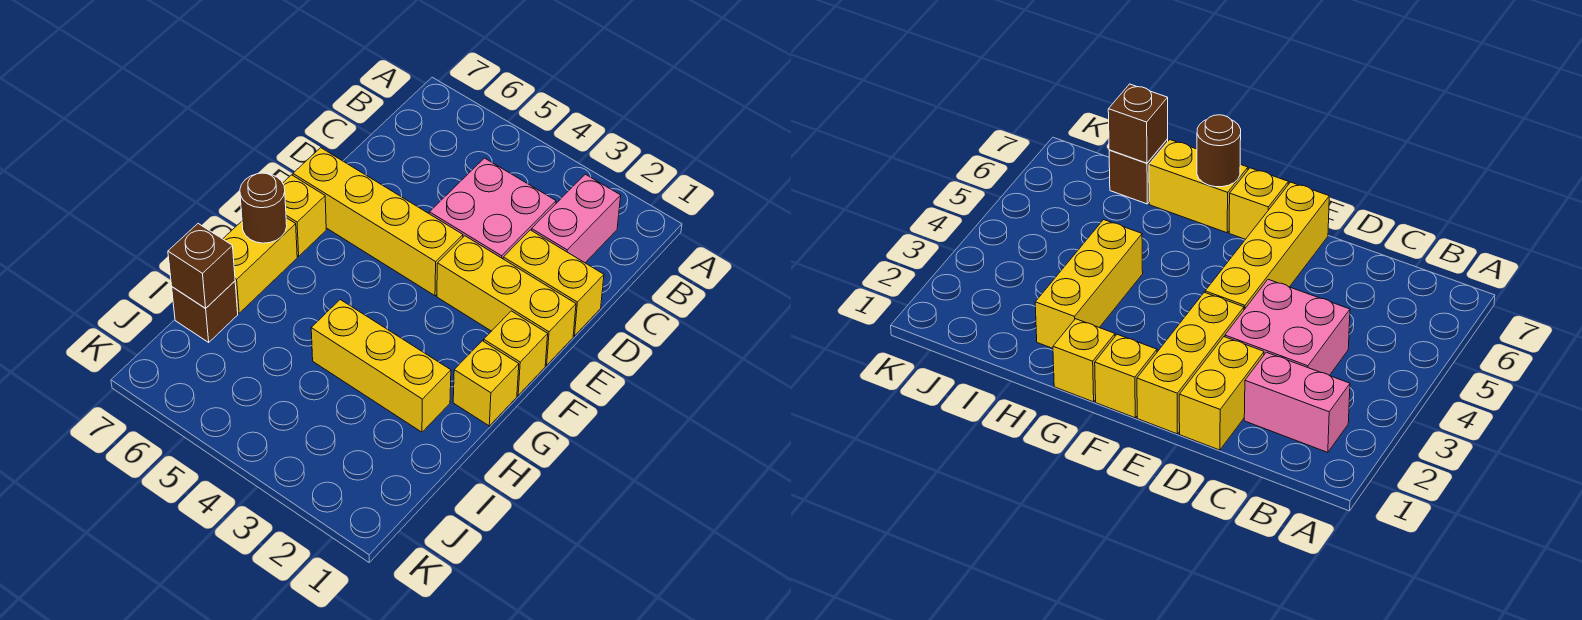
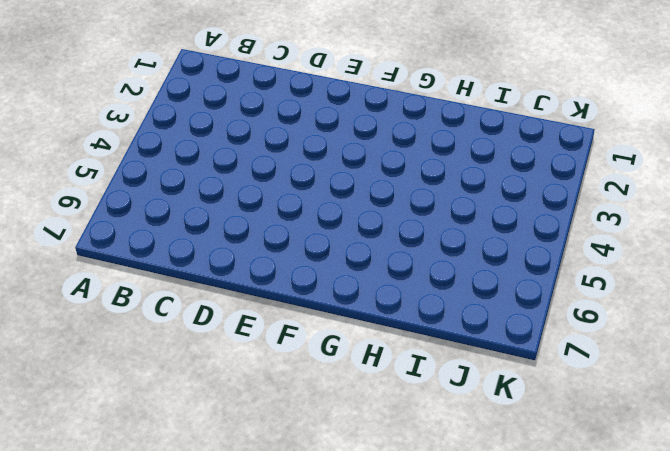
none -> pink brick B2:C2 level 1
none -> pink brick C3:D4 level 1
none -> yellow brick D1:D2 level 1

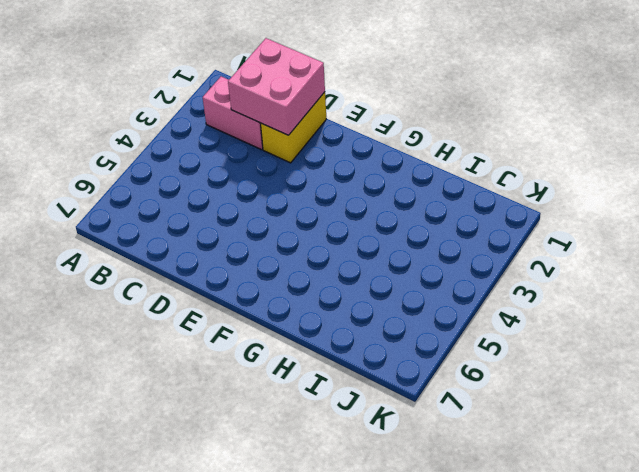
pink brick C1:D2 level 2 -> pink brick C3:D4 level 1
none -> yellow brick E1:E3 level 1
none -> yellow brick E4:E7 level 1
none -> yellow brick F1 level 1

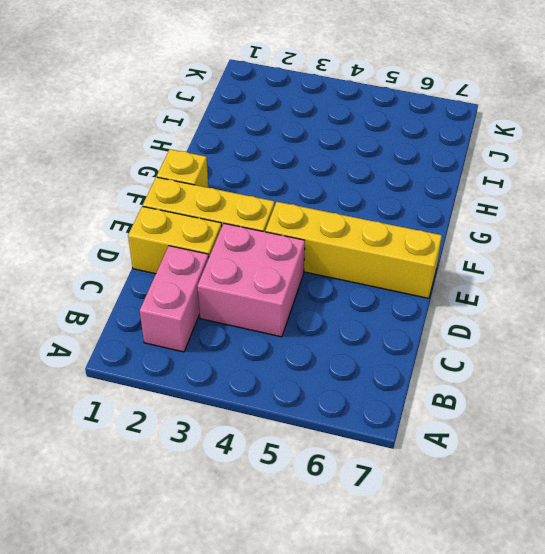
none -> yellow brick F7 level 1
none -> yellow brick G1 level 1
none -> yellow brick G7:H7 level 1

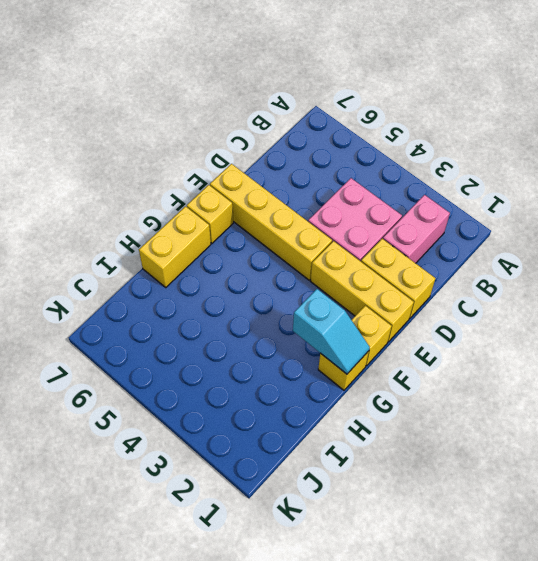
cyan slope G1:G2 level 2 top 2 -> none
none -> yellow brick H2:H4 level 1
none -> brown brick I7 level 1
none -> brown round brick G7 level 2

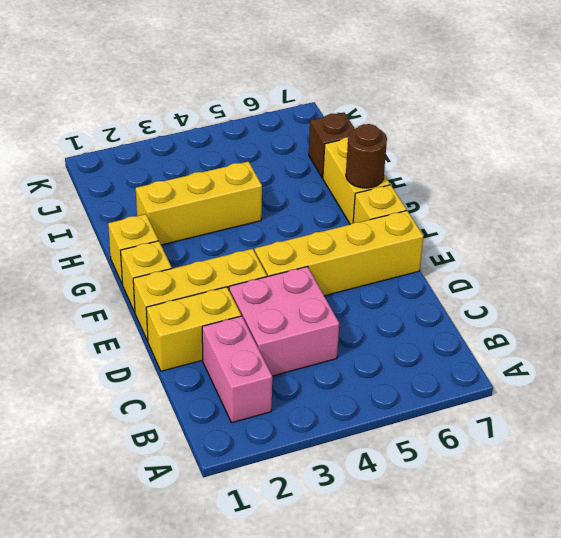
none -> brown brick I7 level 2

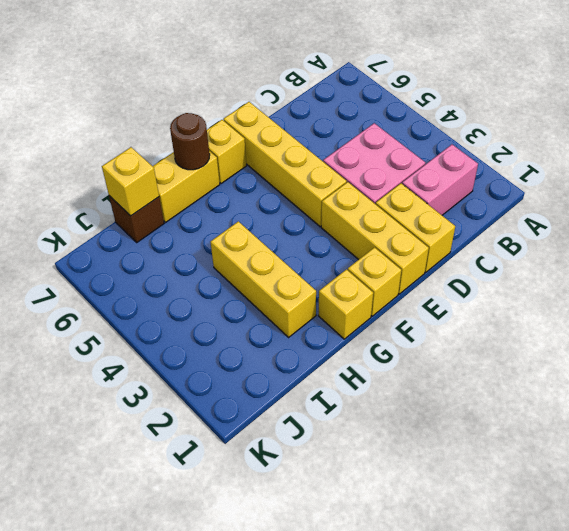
yellow brick I7 level 2 -> brown brick I7 level 2

